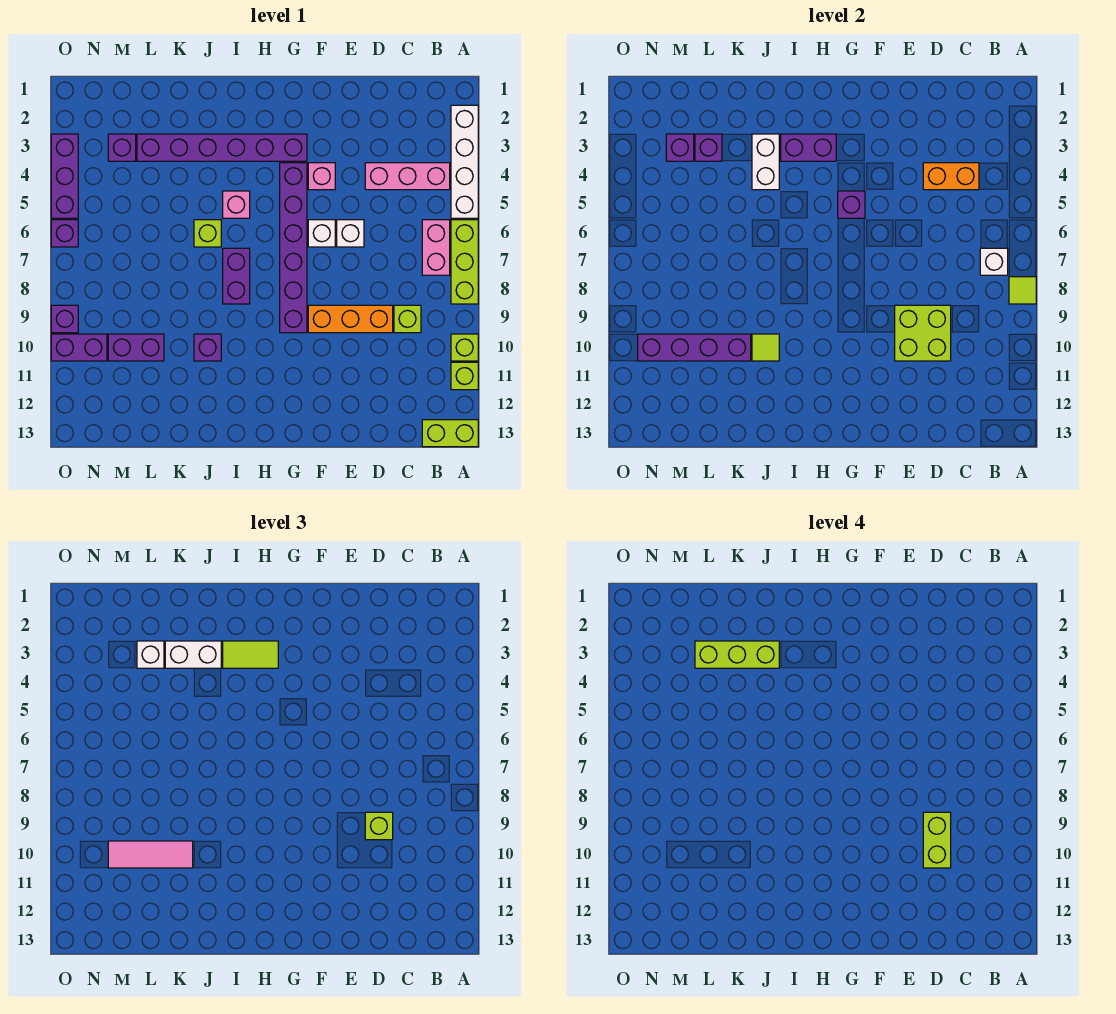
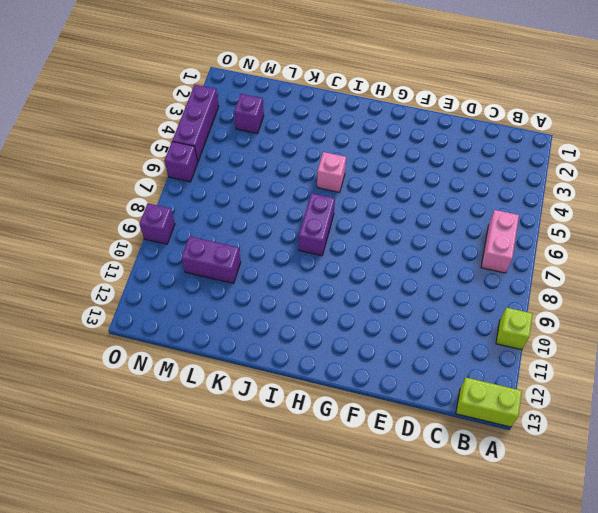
none -> white brick A2:A5 level 1
none -> lime brick A6:A8 level 1
none -> lime brick A11 level 1
none -> pink brick B4:D4 level 1

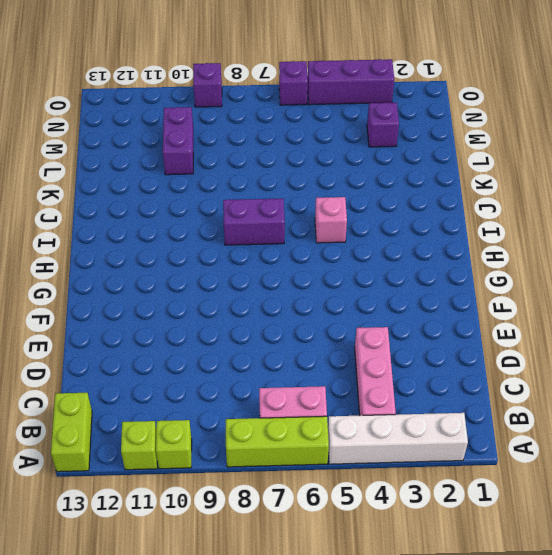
none -> lime brick C9 level 1
none -> orange brick D9:F9 level 1
none -> white brick E6 level 1
none -> pink brick F4 level 1

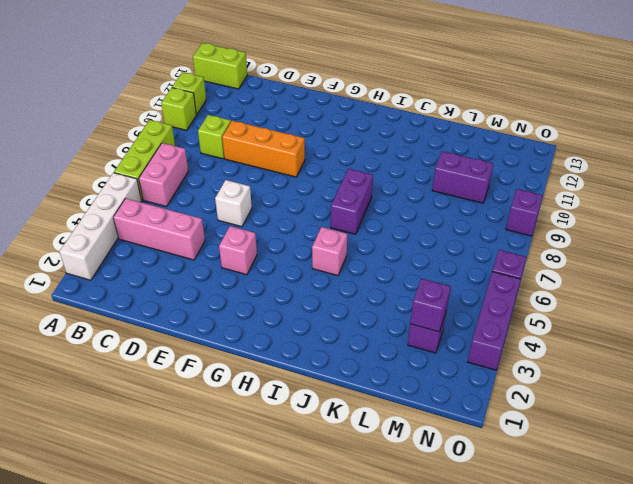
none -> white brick F6 level 1
none -> purple brick G3:L3 level 1
none -> purple brick G4:G9 level 1
none -> lime brick J6 level 1

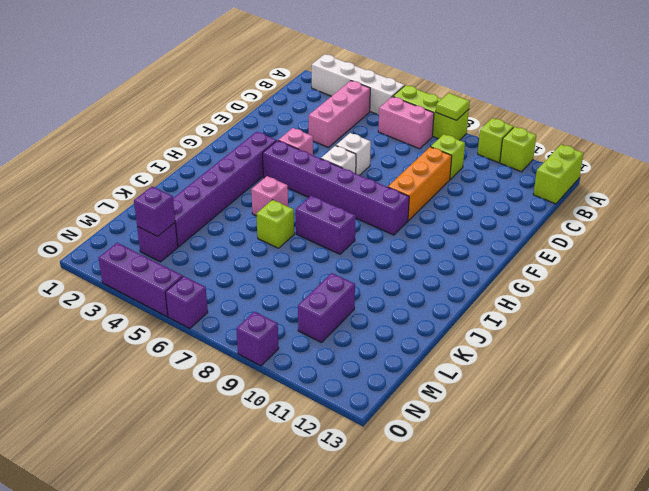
none -> purple brick J10 level 1
none -> purple brick N10:O10 level 1
none -> white brick B7 level 2
none -> orange brick C4:D4 level 2

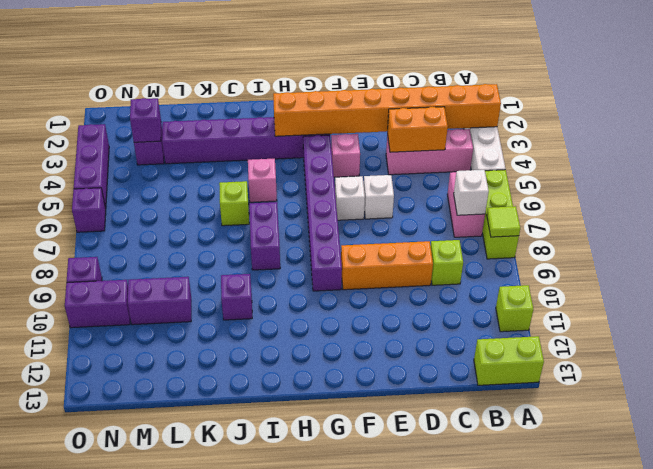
orange brick A3:H3 level 2 -> purple brick H3:I3 level 2
none -> lime brick A10 level 1
none -> lime brick D9:E10 level 2
none -> purple brick G5 level 2
none -> white brick J3:J4 level 2

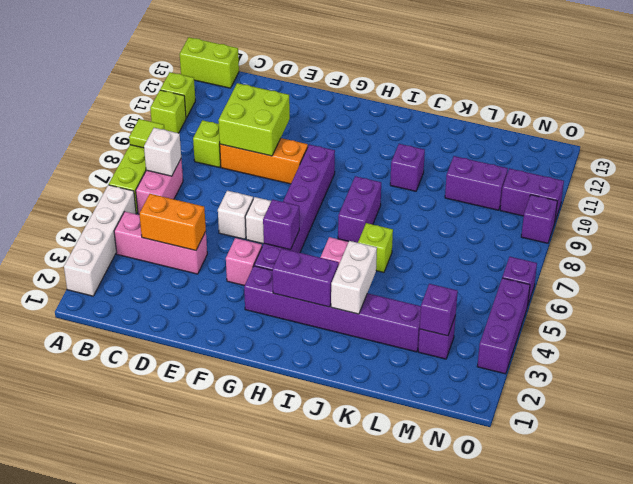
none -> lime tile J10 level 2
none -> purple brick K10:N10 level 2
none -> purple brick L3 level 2
none -> lime brick D9 level 3

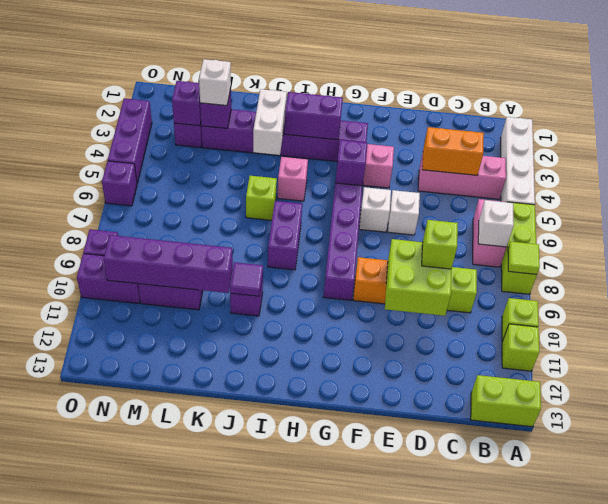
purple tile J10 level 2 -> lime tile J10 level 2
none -> lime tile H3:I3 level 3
none -> white brick J3:K3 level 3
none -> pink tile K10:M10 level 3
none -> lime brick D9:D10 level 4

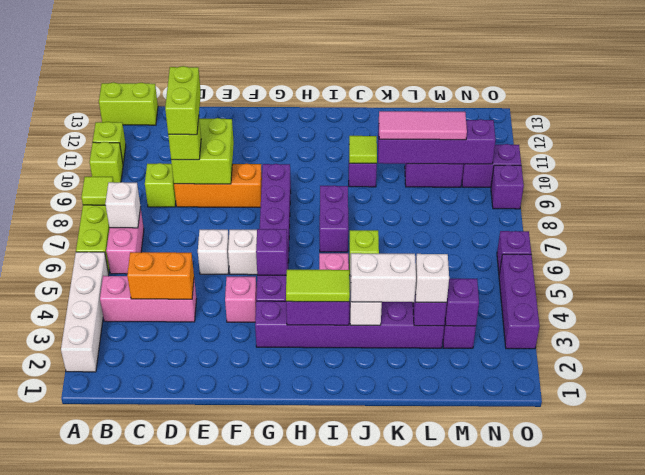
none -> lime brick J3:L3 level 4

